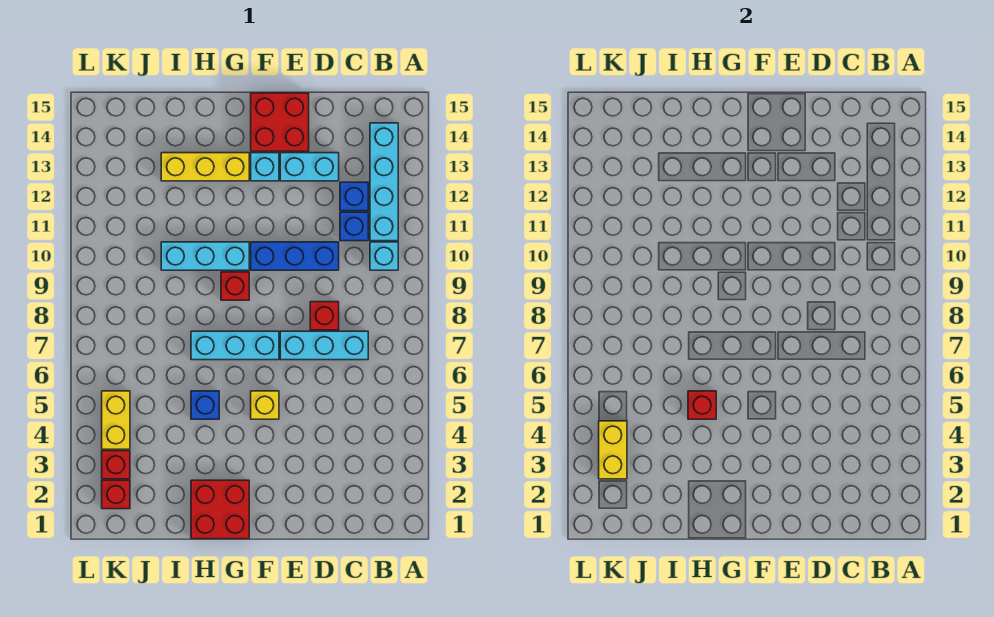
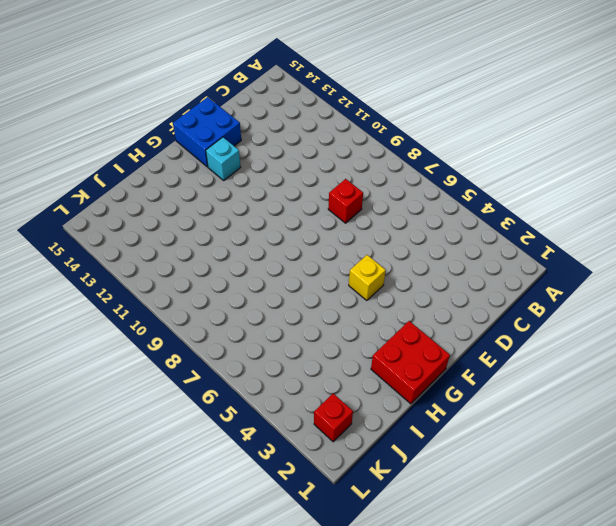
blue brick E14:F15 level 1 -> red brick E14:F15 level 1
none -> cyan brick B10 level 1
none -> cyan brick B11:B14 level 1
none -> cyan brick C7:E7 level 1

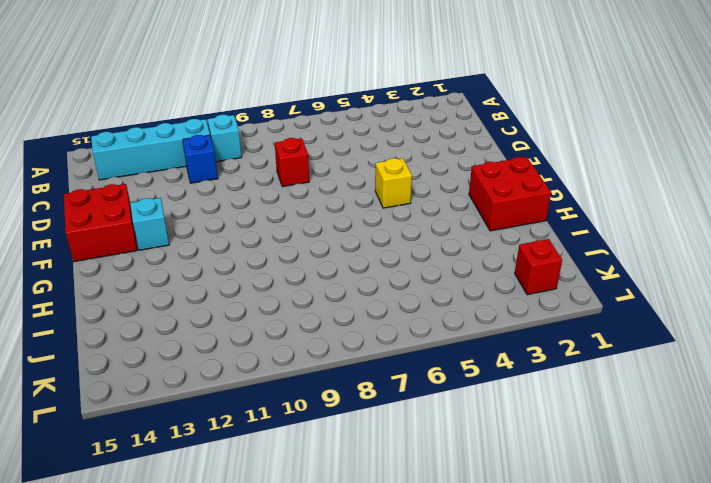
none -> cyan brick C7:E7 level 1
none -> blue brick C12 level 1
none -> blue brick D10:F10 level 1

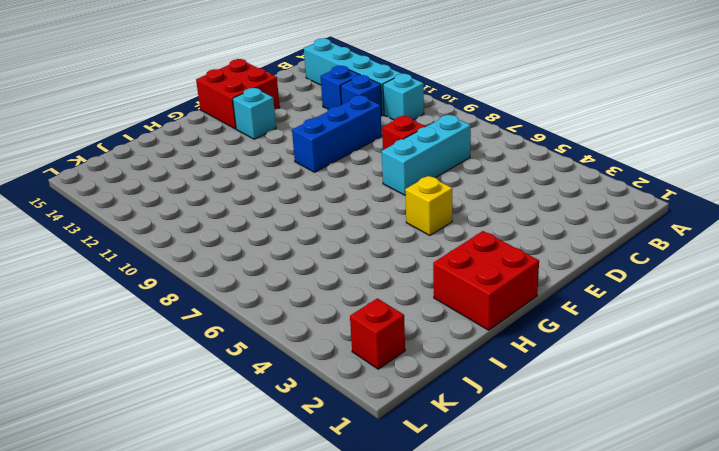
none -> cyan brick D13:E13 level 1
none -> cyan brick F7:H7 level 1
none -> red brick G9 level 1

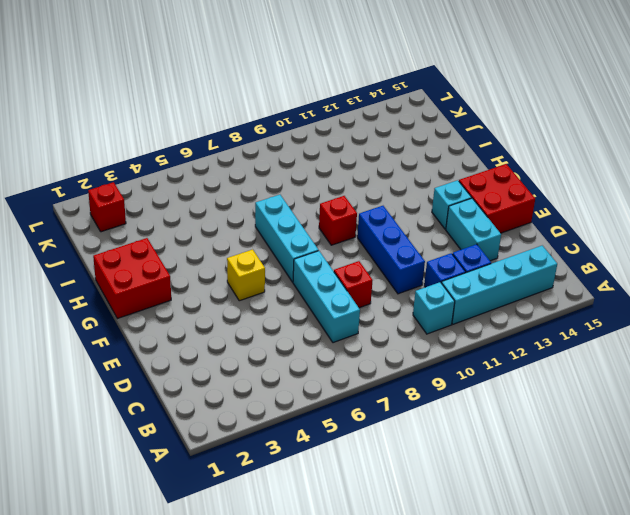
none -> cyan brick G10:I10 level 1
none -> yellow brick G13:I13 level 1
none -> blue brick H5 level 1

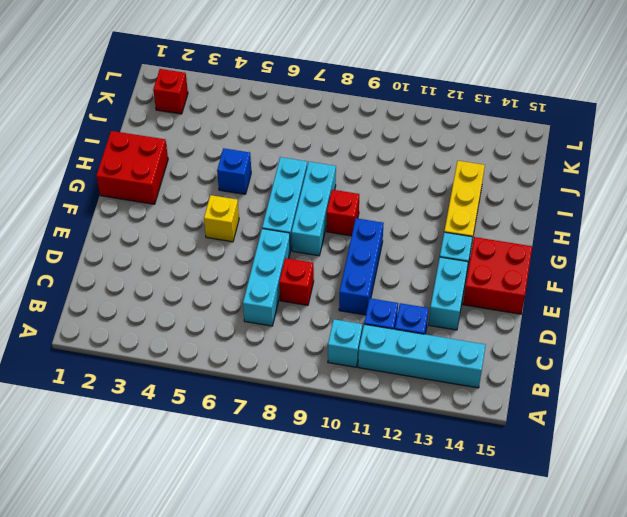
cyan brick F8:H8 level 1 -> cyan brick G10:I10 level 1
none -> red brick K3 level 1
none -> yellow brick K4:K5 level 1
none -> red brick H5 level 2

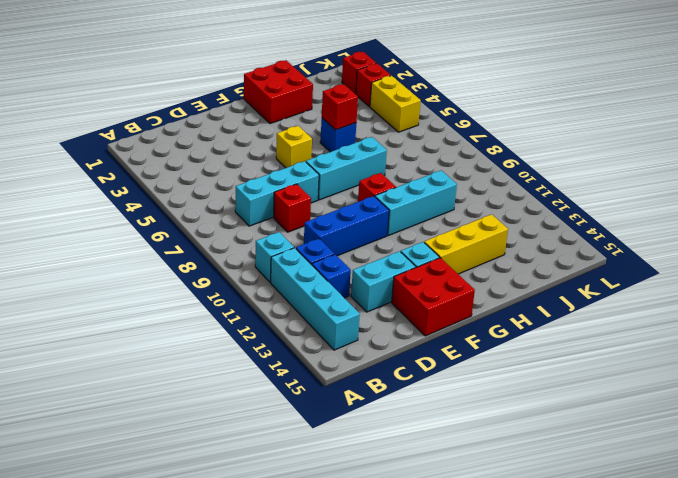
none -> yellow brick K3:K4 level 2

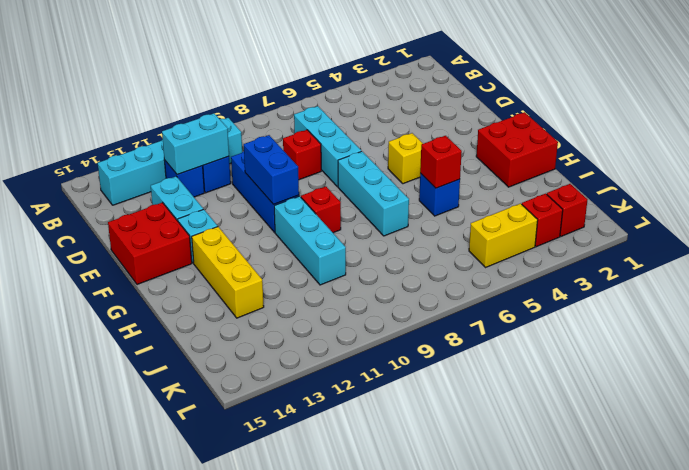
cyan brick C11:C12 level 2 -> none
blue brick E10:F10 level 2 -> none
none -> yellow brick K3:K4 level 2

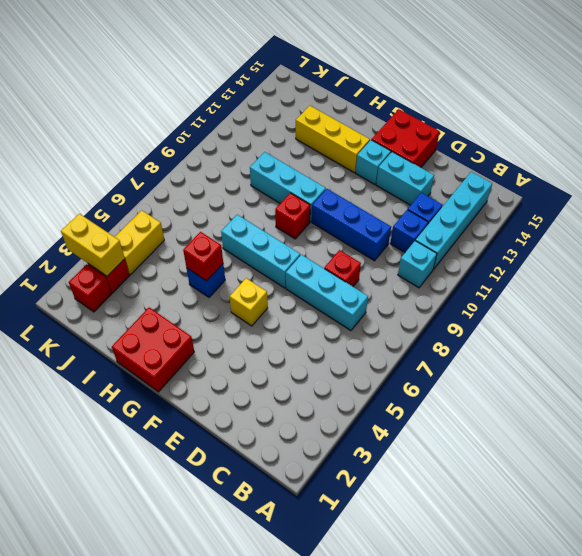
yellow brick K3:L3 level 2 -> yellow brick K3:K4 level 2

